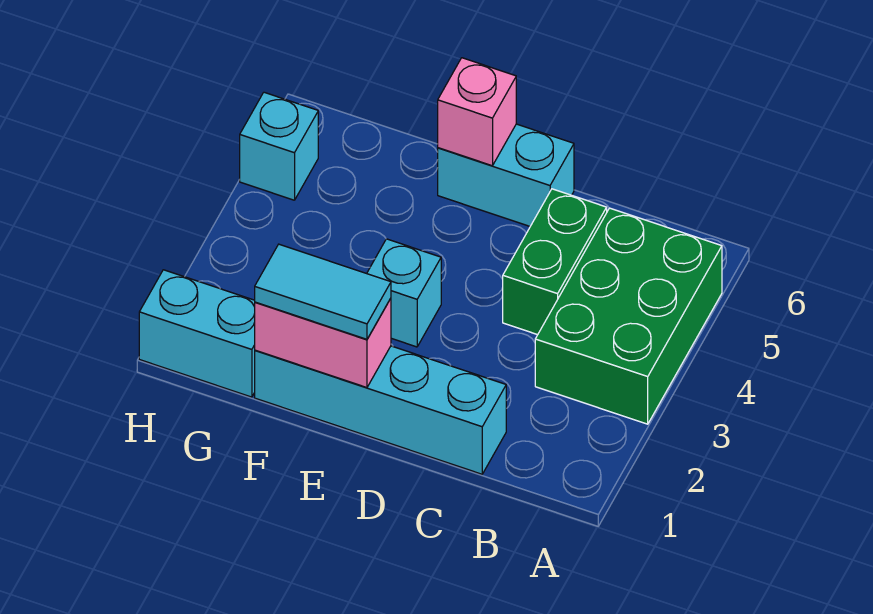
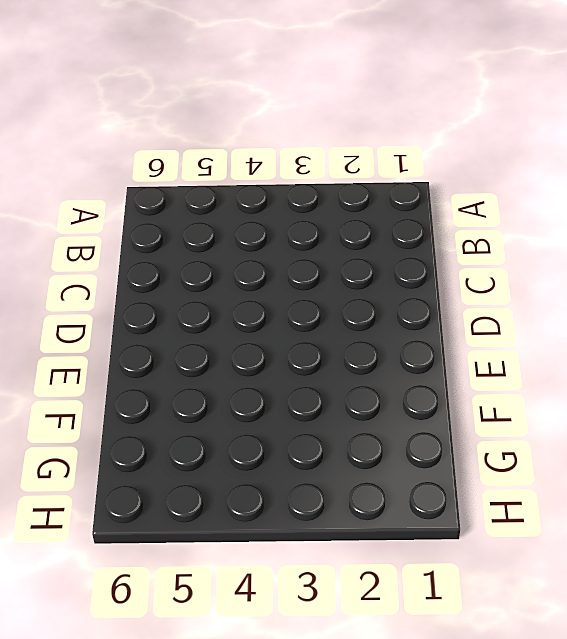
none -> green brick A3:B5 level 1
none -> cyan brick C1:F1 level 1

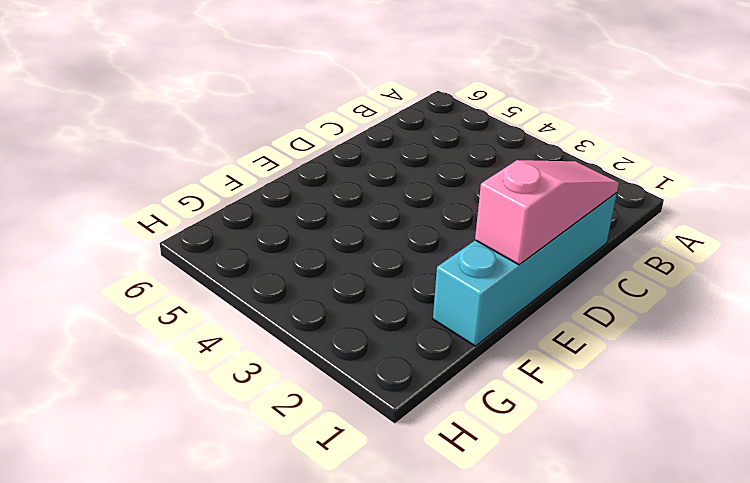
pink slope C1:E1 level 2 top E -> pink brick E1:F1 level 2
none -> green brick A3:B5 level 1
none -> green brick C4:C5 level 1

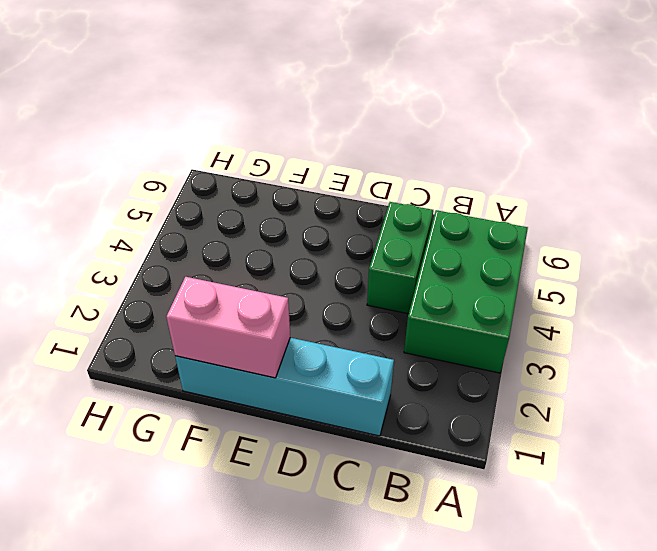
none -> cyan brick D6:E6 level 1
none -> cyan brick E3 level 1

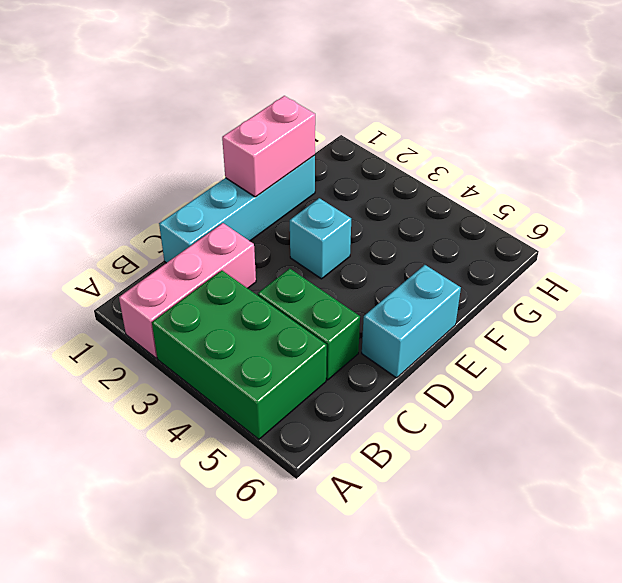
pink brick A2:C2 level 1 -> none
none -> cyan brick G1:H1 level 1
none -> cyan brick H5 level 1

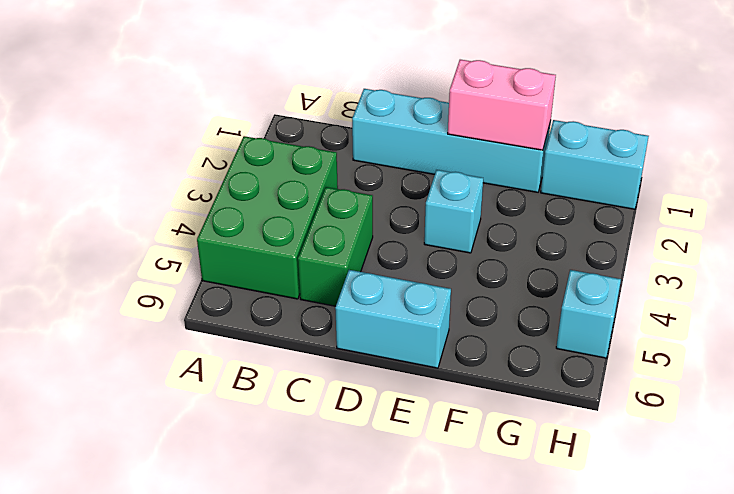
none -> pink brick E6 level 2
none -> cyan tile E1:F1 level 3

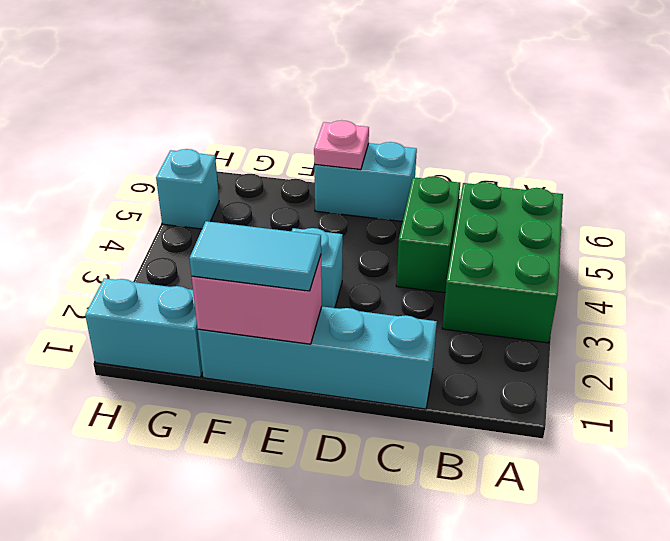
pink plate E6 level 2 -> pink brick E6 level 2

